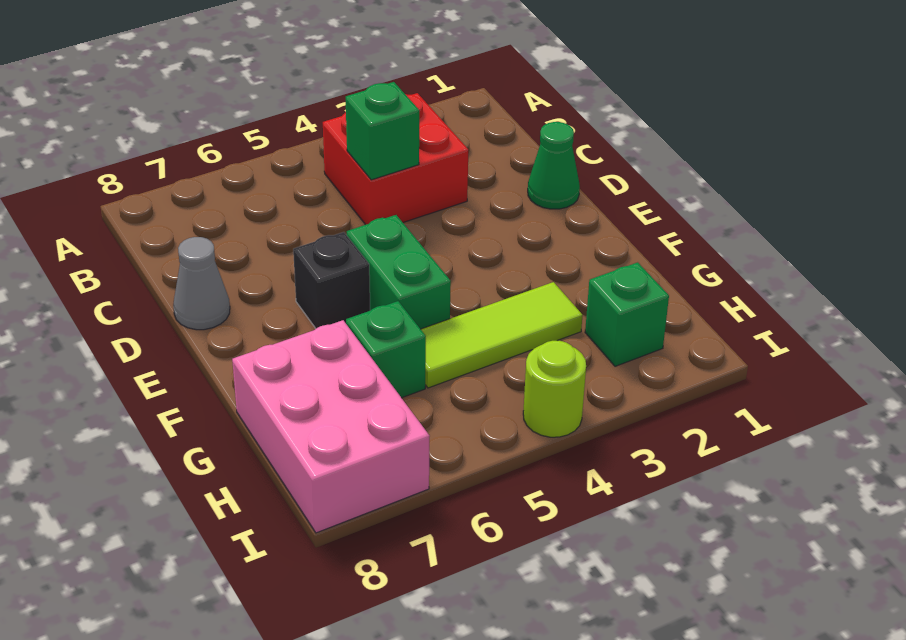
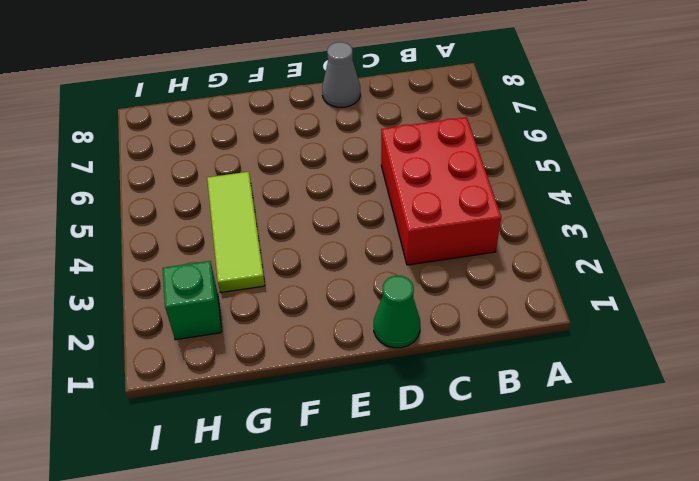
red brick B3:C5 level 1 -> red brick B3:C4 level 1
none -> green brick E5:F5 level 1
none -> black brick E6 level 1

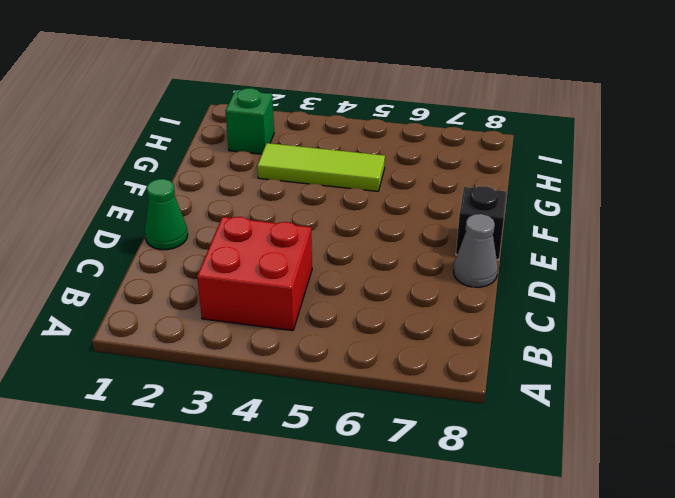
black brick E8 level 1 -> black brick E6 level 1
none -> green brick E5:F5 level 1
none -> green brick G6 level 1

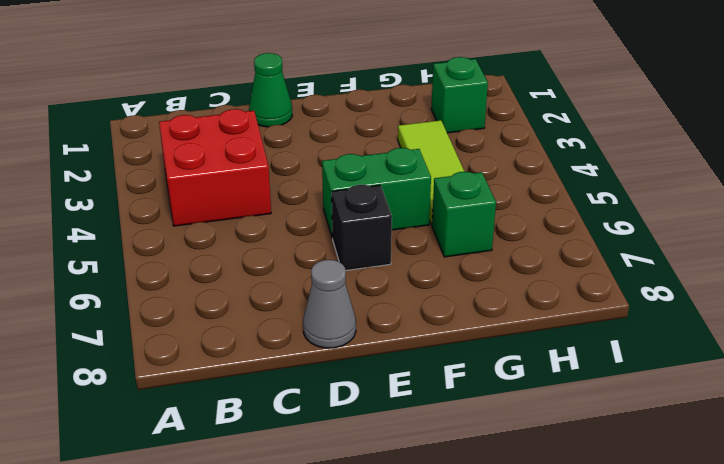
none -> pink brick G7:I8 level 1
none -> lime round brick I4 level 1

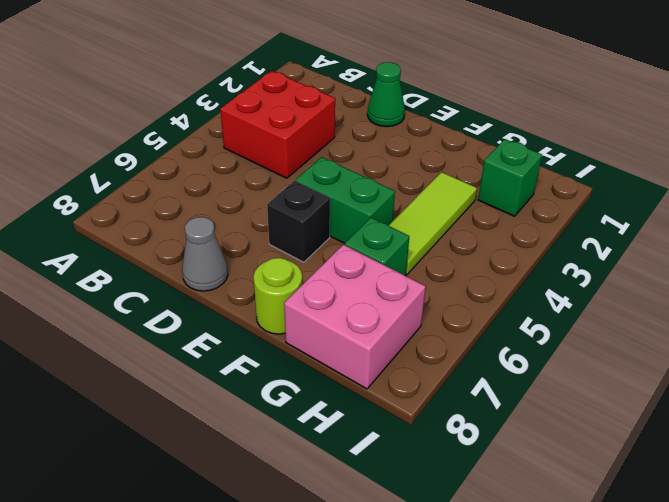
lime round brick F8 level 1 -> lime round brick I4 level 1
pink brick G7:H8 level 1 -> pink brick G7:I8 level 1
none -> green brick C4 level 2

